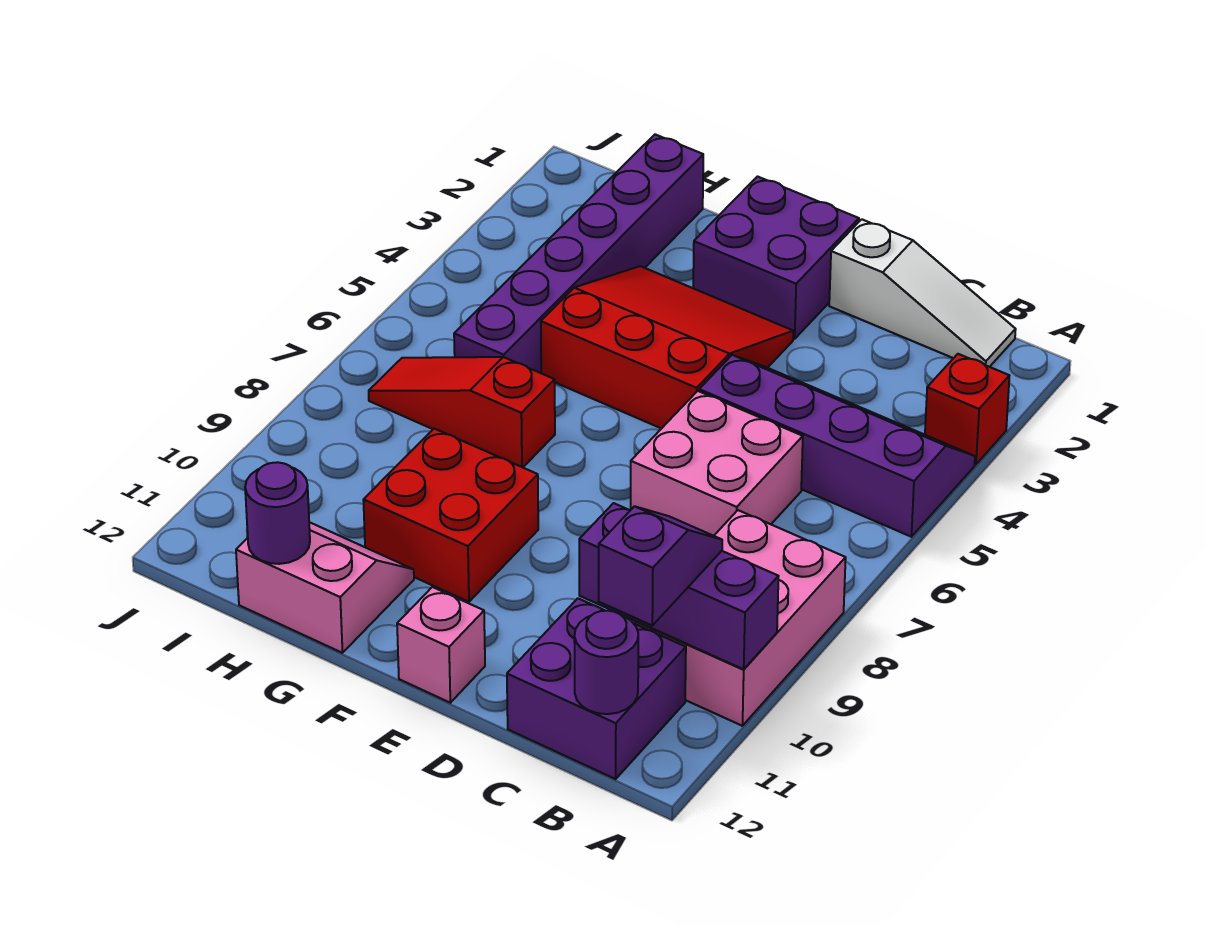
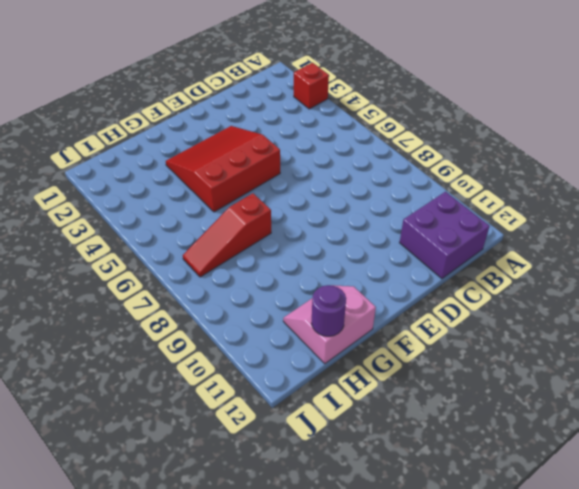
none -> purple slope A4:D5 level 1 top 5
none -> pink brick A8:B10 level 1
none -> white slope B1:D1 level 1 top D

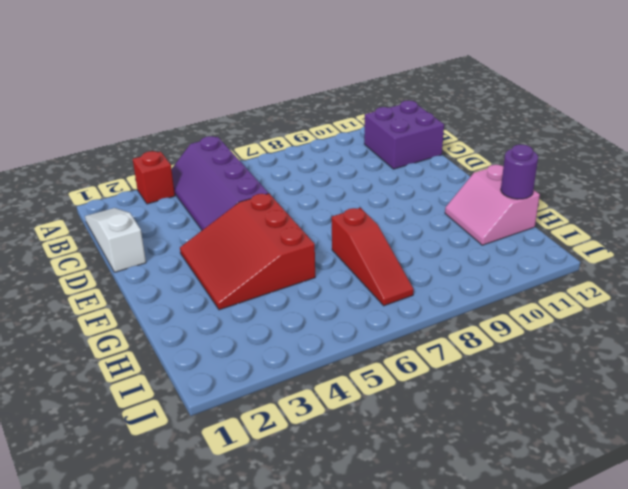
none -> pink brick A8:B10 level 1
none -> pink brick C6:D7 level 1
none -> purple brick E1:F2 level 1

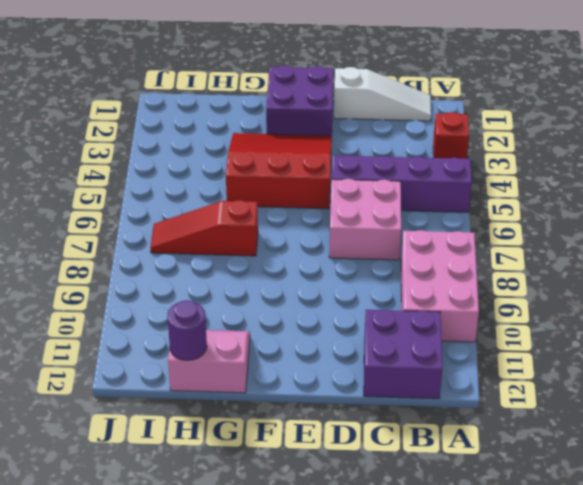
none -> pink brick E12 level 1
none -> red brick F9:G10 level 1
none -> purple brick H1:H6 level 1

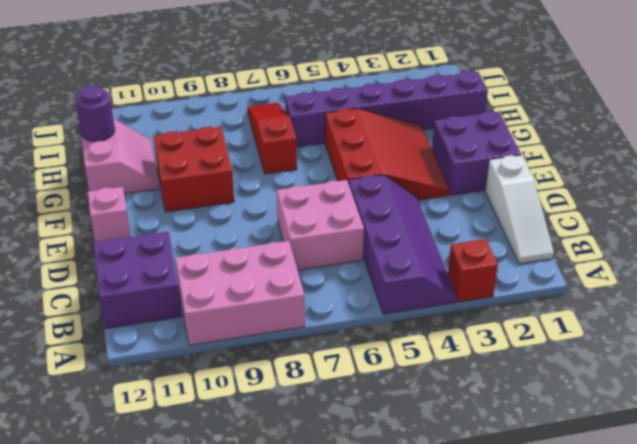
none -> purple brick A10:C10 level 2
none -> purple round brick B12 level 2
none -> purple slope B10:B11 level 3 top 11

